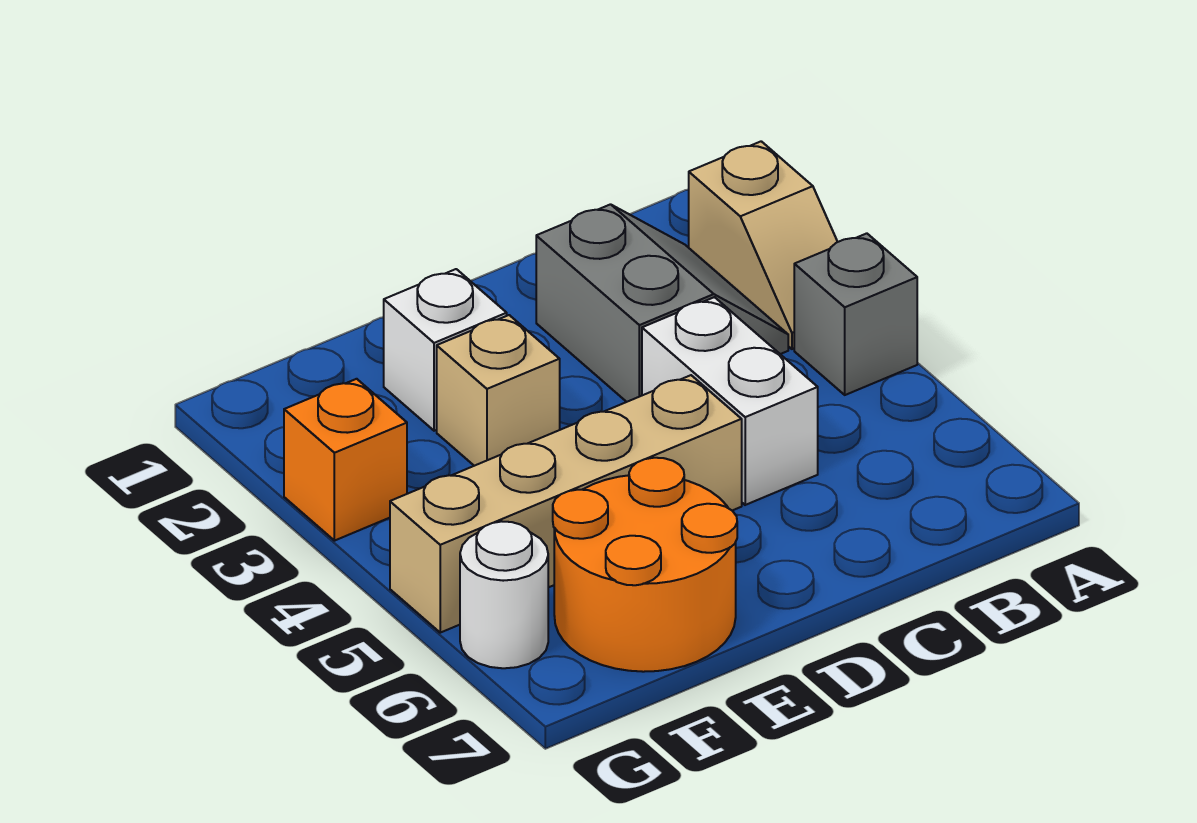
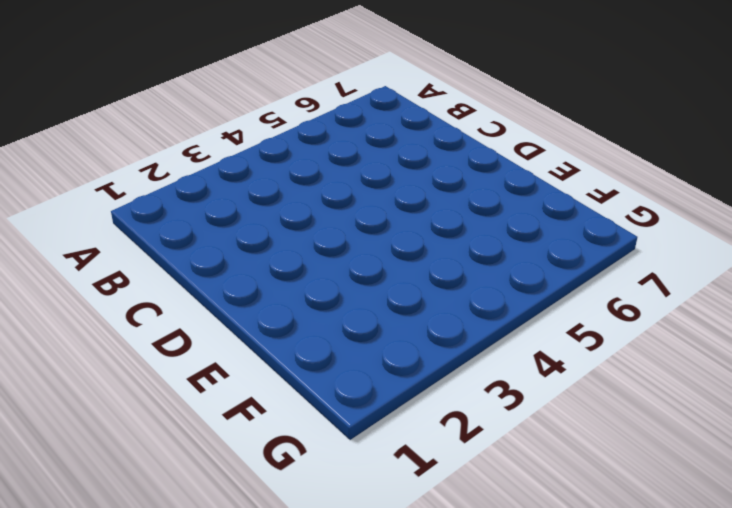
none -> tan slope A2:A3 level 1 top 2
none -> grey brick A4 level 1

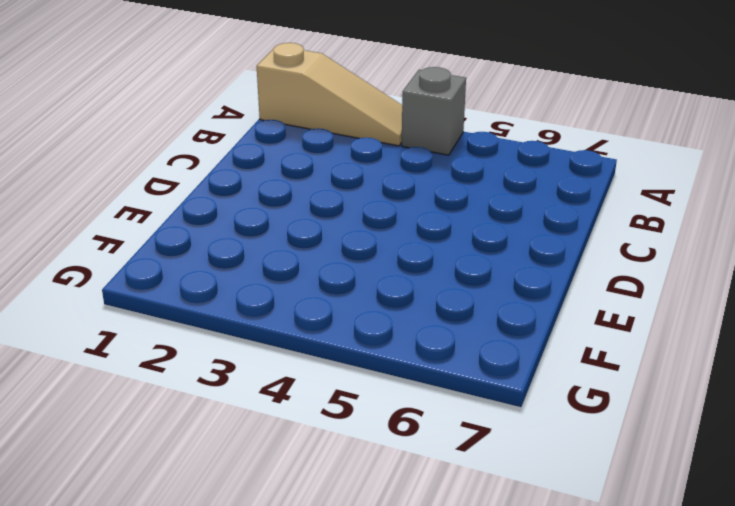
tan slope A1:A3 level 1 top 1 -> tan slope A2:A3 level 1 top 2
none -> grey slope B2:C3 level 1 top C
none -> white brick C4:C5 level 1

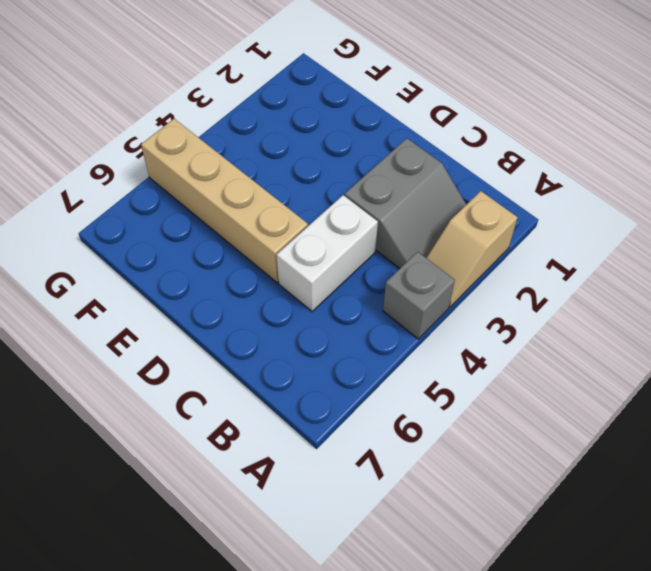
none -> white brick E2 level 1
none -> tan brick E3 level 1

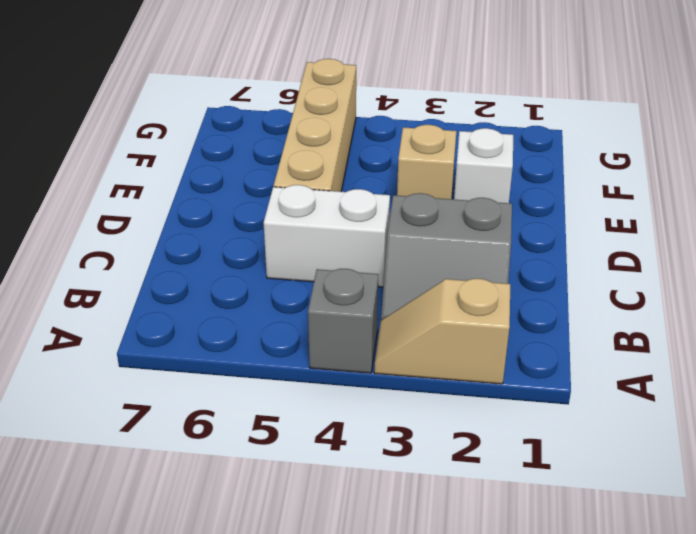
none -> orange round brick E6:F7 level 1
none -> orange brick G3 level 1

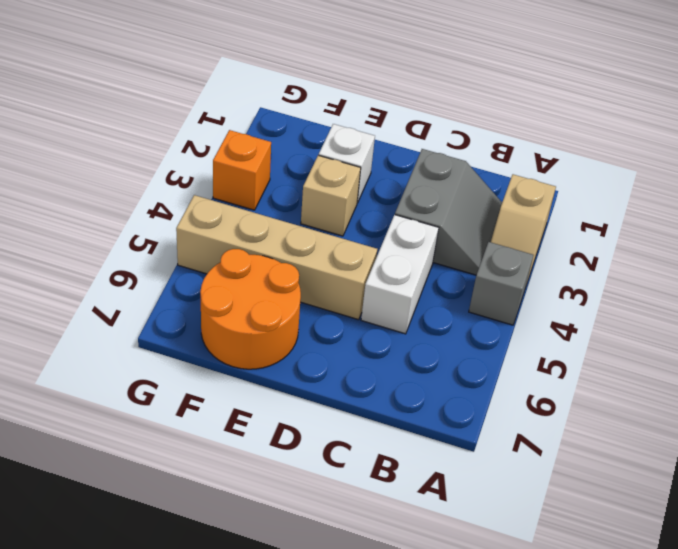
none -> white round brick G6 level 1

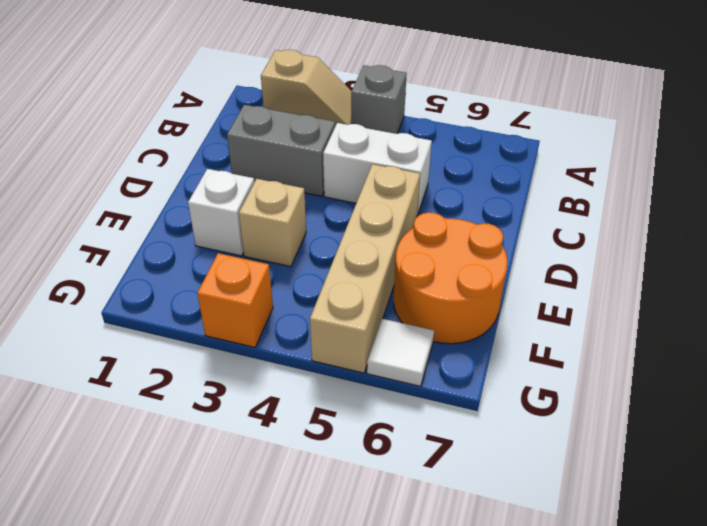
white tile G6 level 1 -> white round brick G6 level 1

